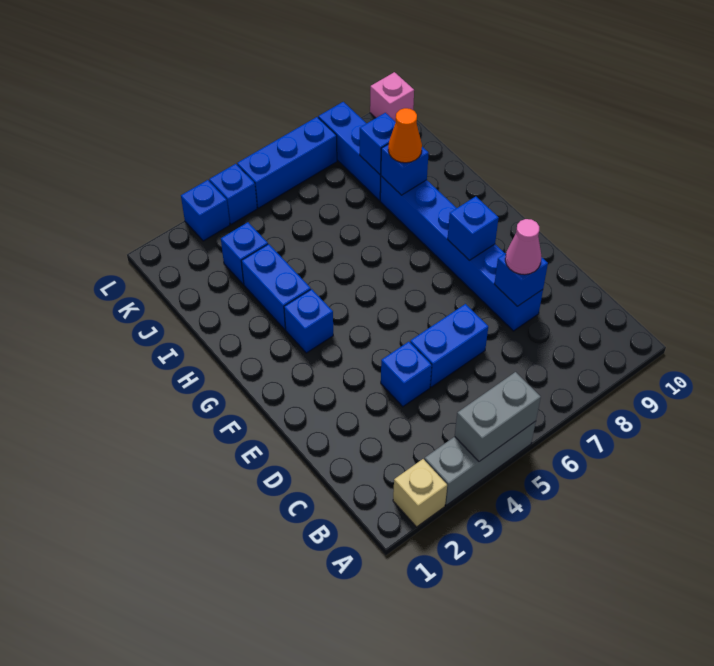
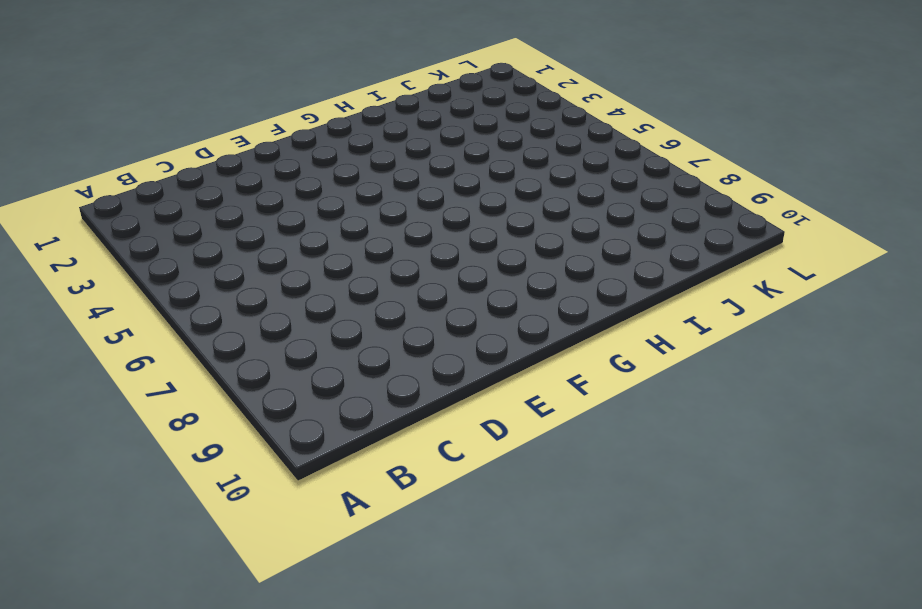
none -> tan brick A2 level 1
none -> grey brick A3:A5 level 1
none -> blue brick D4 level 1

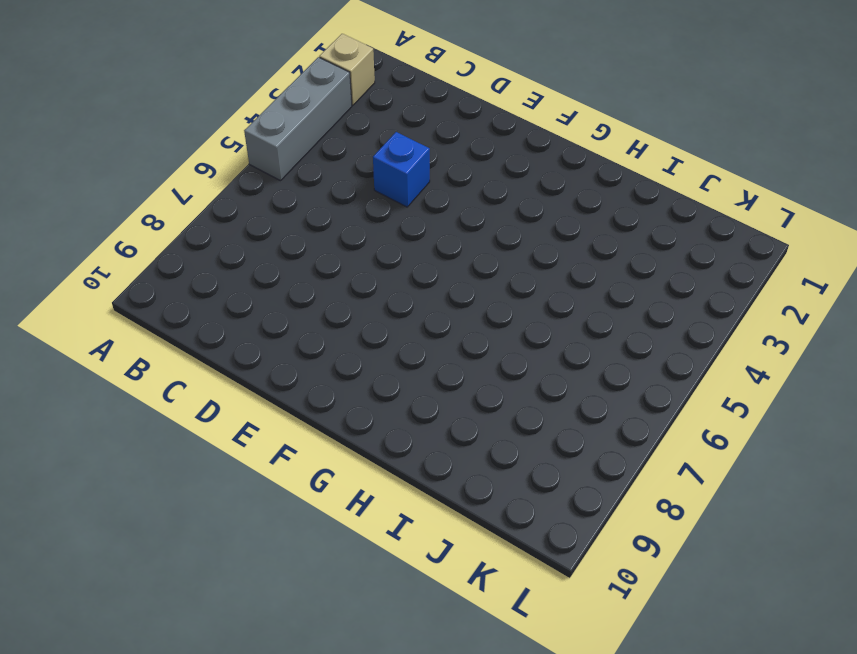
none -> blue brick D5:D6 level 1
none -> blue brick D8:I8 level 1
none -> blue brick G3 level 1

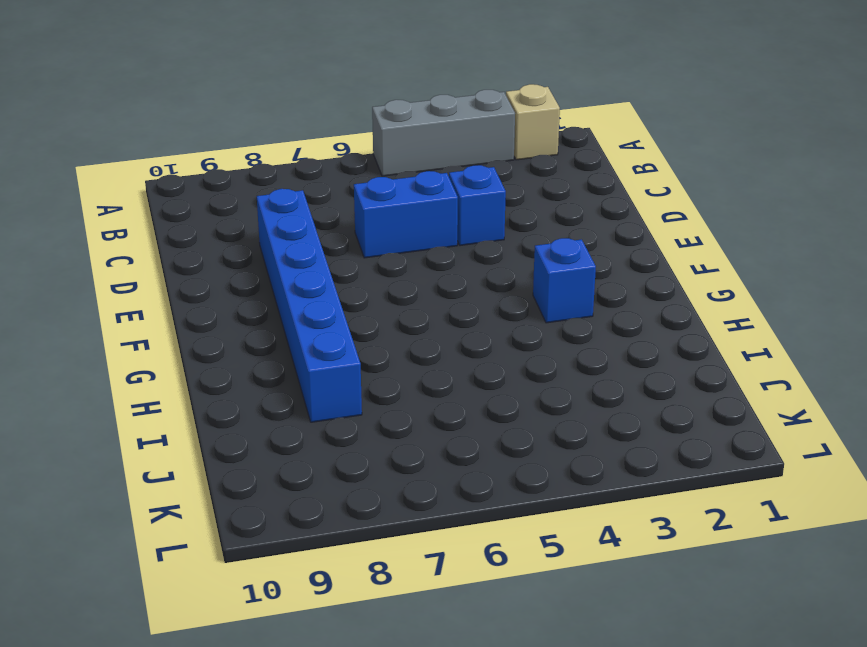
none -> blue brick H3:I3 level 1
none -> blue brick J3 level 1
none -> blue brick J8:L8 level 1

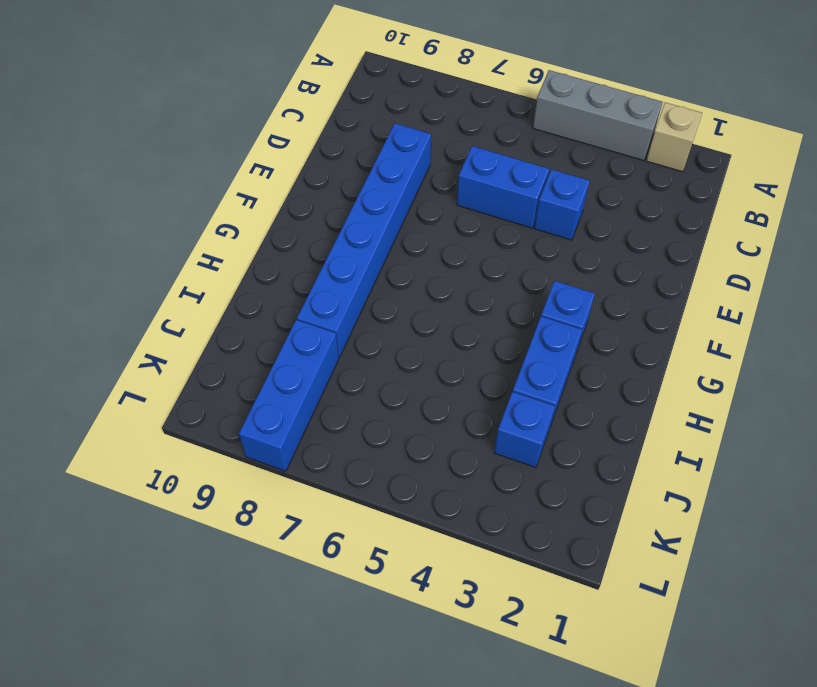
none -> blue brick L3 level 1
none -> blue brick L4 level 1
none -> blue brick L5:L7 level 1

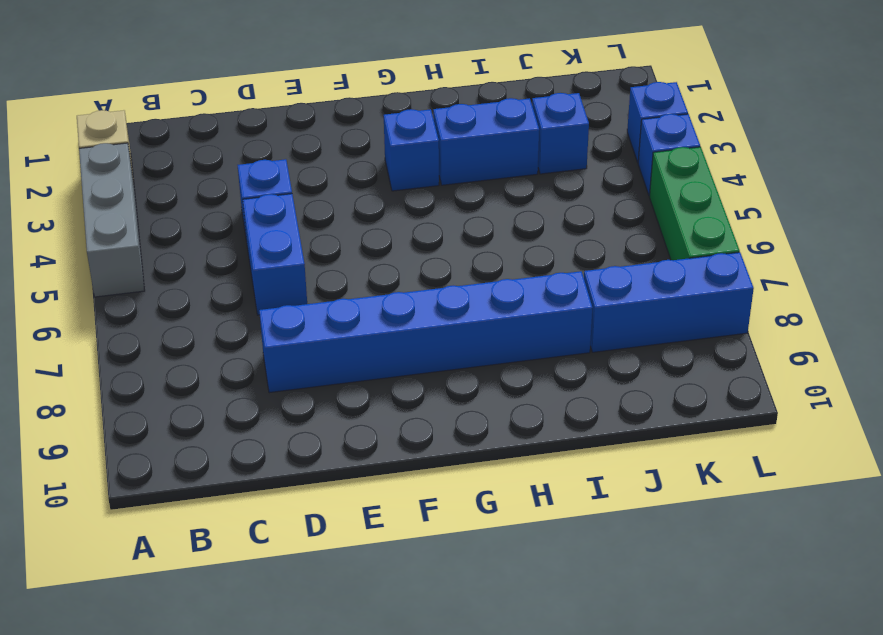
green brick L5:L7 level 1 -> blue brick L5:L7 level 1
none -> pink brick L10 level 1
none -> grey brick A4:A5 level 2
none -> blue brick D8 level 2

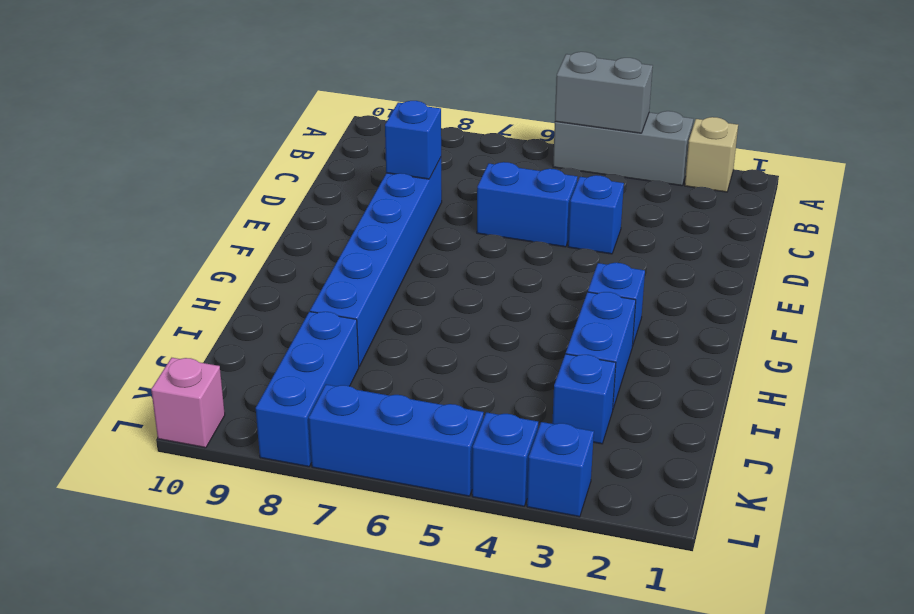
none -> blue brick F8 level 2
none -> blue brick I8 level 2
none -> blue brick J8 level 2

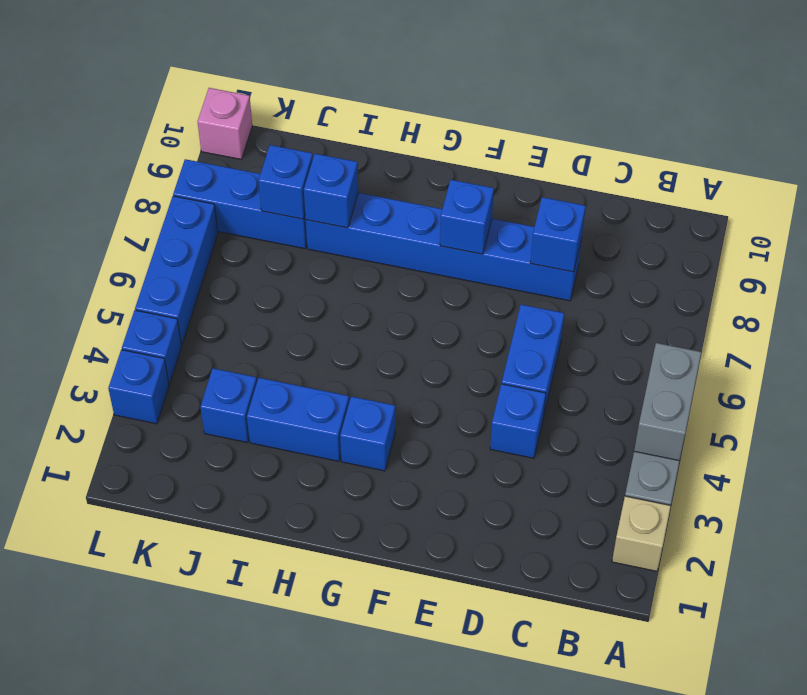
none -> pink cone D8 level 3
none -> orange cone I8 level 3

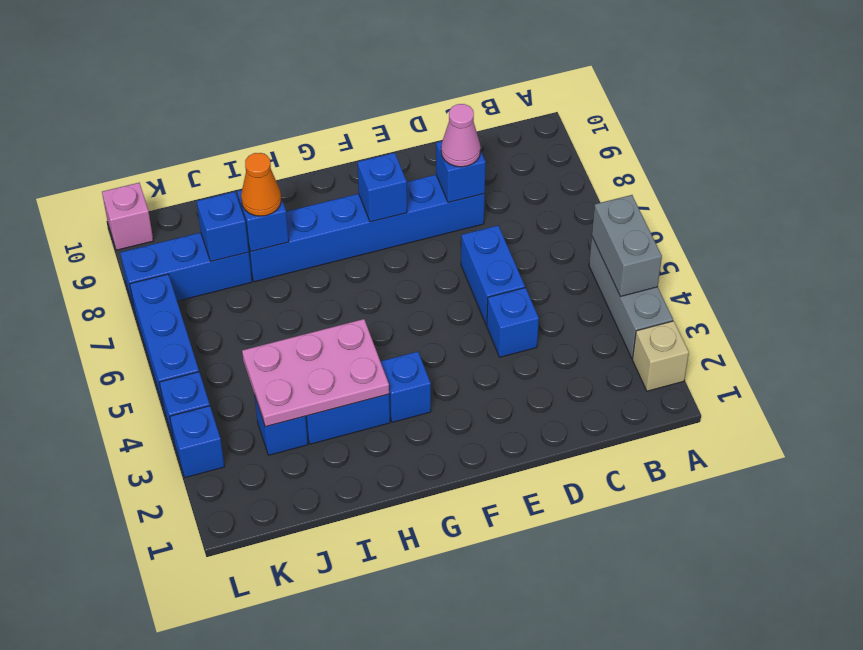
pink plate H3:J4 level 2 -> none

